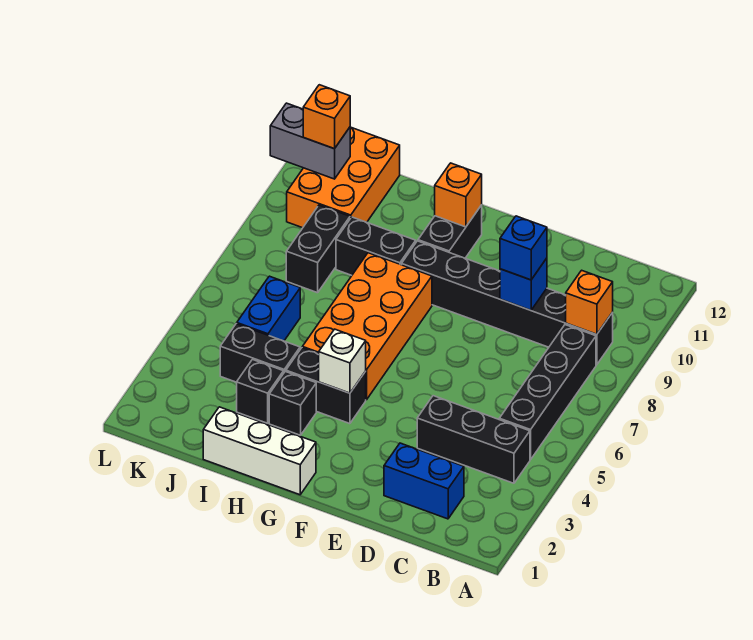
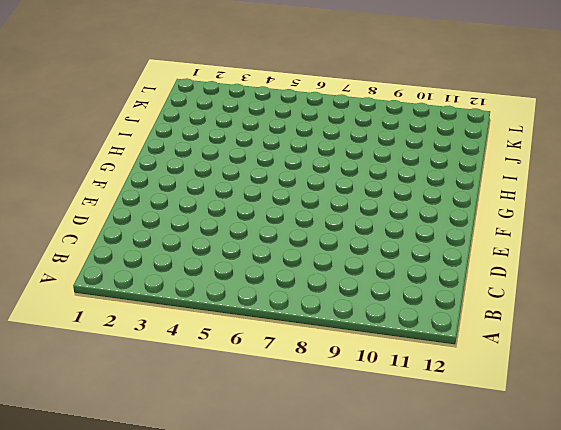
none -> black brick B4:D4 level 1
none -> black brick B5:B8 level 1
none -> black brick B9:G9 level 1

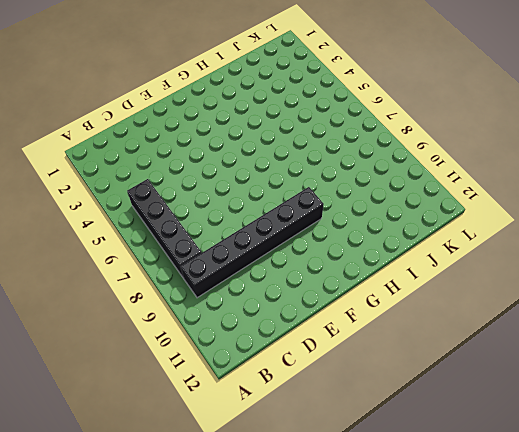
none -> black brick B4:D4 level 1
none -> blue brick C2:D2 level 1
none -> white brick G1:I1 level 1

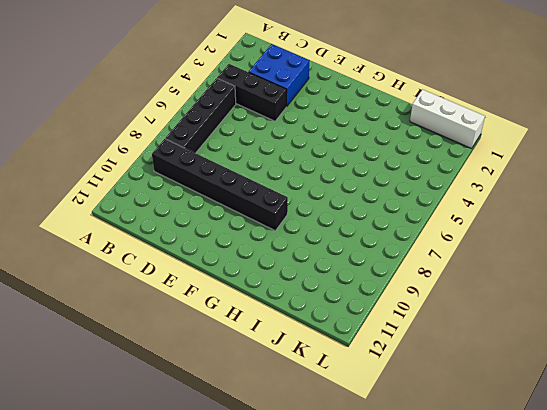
blue brick C2:D3 level 1 -> blue brick C2:D2 level 1
white brick J1:L1 level 1 -> white brick G1:I1 level 1
none -> black brick G4:H4 level 1
none -> orange brick G5:H8 level 1
none -> black brick G10:G11 level 1

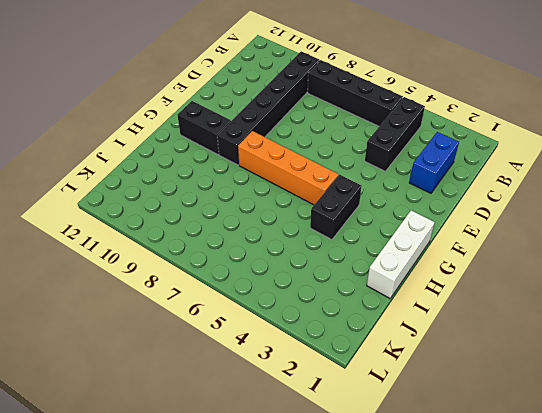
orange brick G5:G8 level 1 -> orange brick G5:H8 level 1
none -> black brick H3 level 1
none -> black brick H9:I9 level 1
none -> black brick I3 level 1

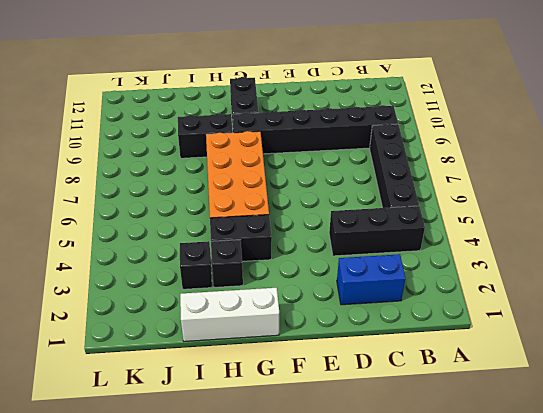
none -> black brick I4:J4 level 1
none -> blue brick J5:J6 level 1
none -> black brick J8:J9 level 1

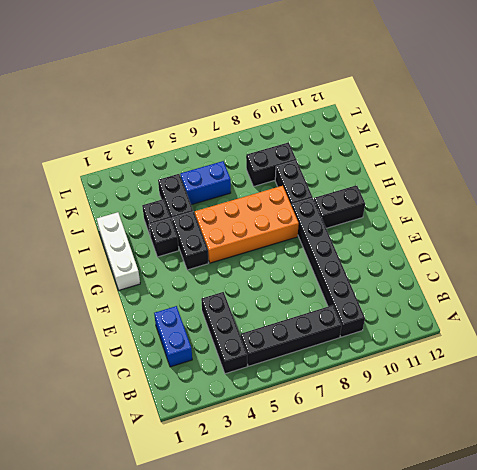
none -> orange brick J10:K12 level 1
none -> orange brick B9 level 2
none -> blue brick D9 level 2

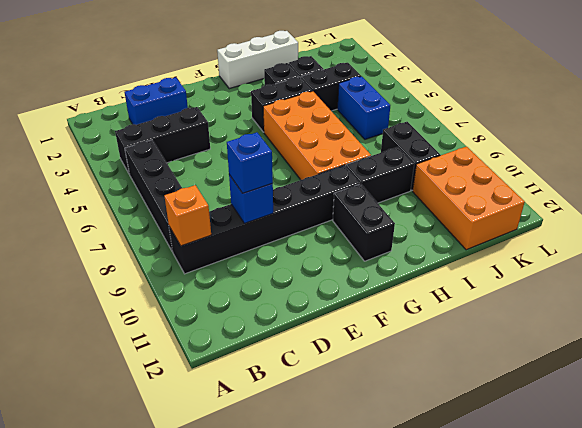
none -> white brick G4 level 2
none -> orange brick G11 level 2
none -> grey brick K11:L11 level 2

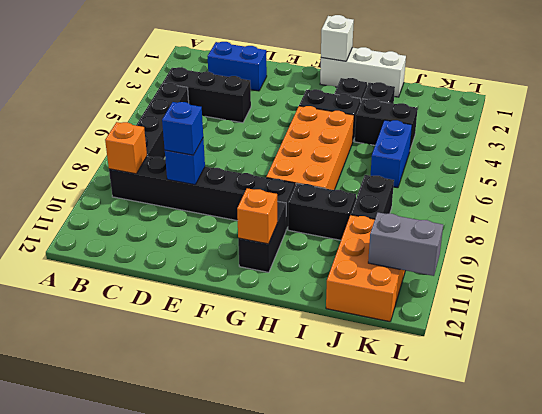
white brick G1 level 2 -> white brick G4 level 2
none -> orange brick K11 level 3

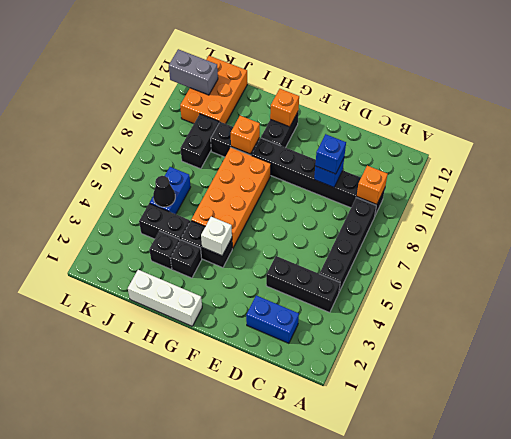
orange brick H9 level 2 -> orange brick K11 level 3
black cone J5 level 2 -> none

